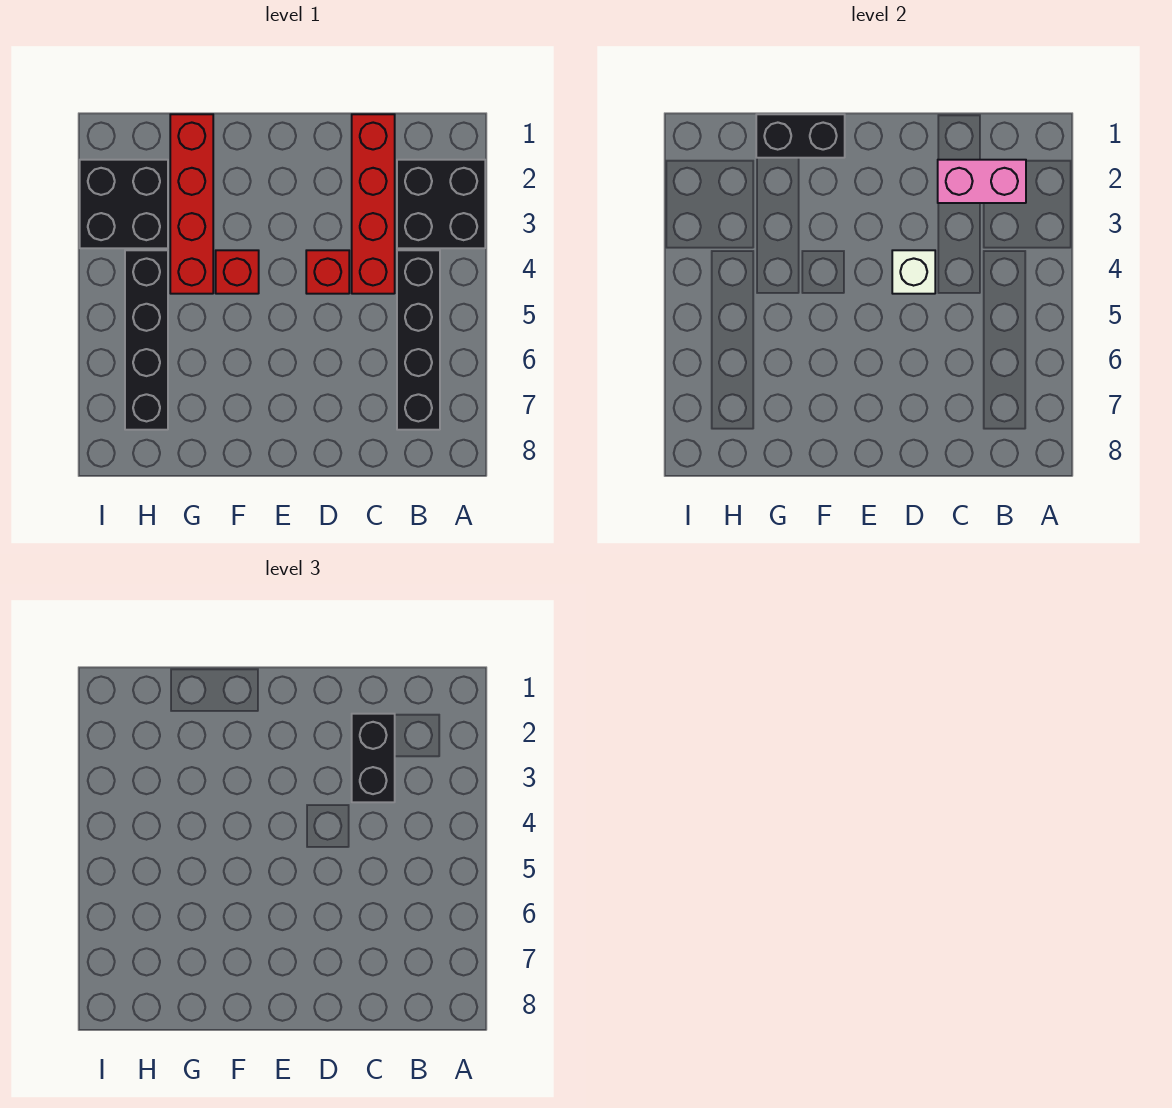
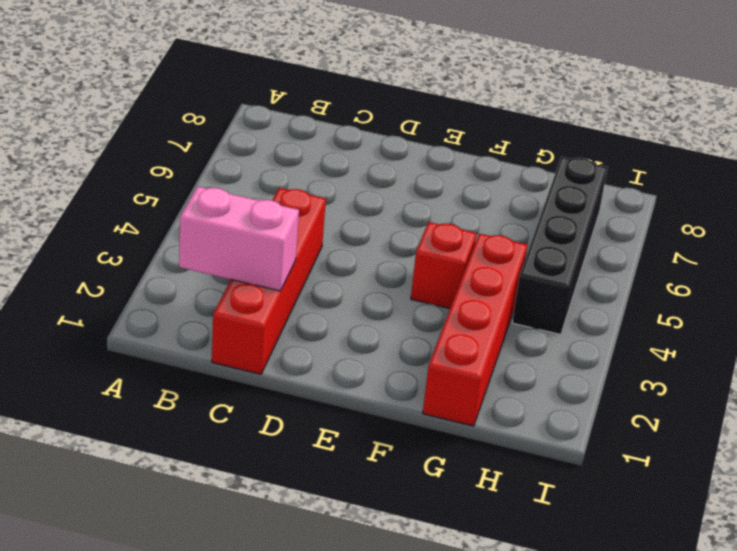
none -> black brick A2:B3 level 1
none -> black brick B4:B7 level 1
none -> red brick D4 level 1

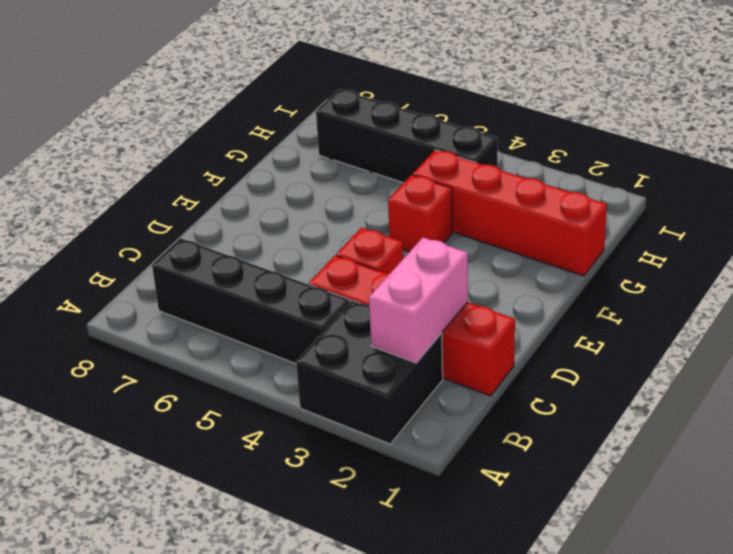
none -> black brick H2:I3 level 1
none -> white brick D4 level 2
none -> black brick F1:G1 level 2

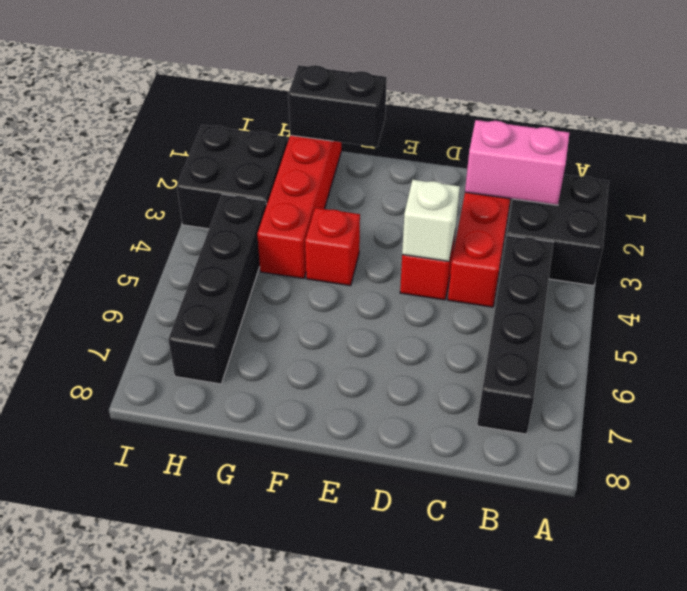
none -> black brick C2:C3 level 3

